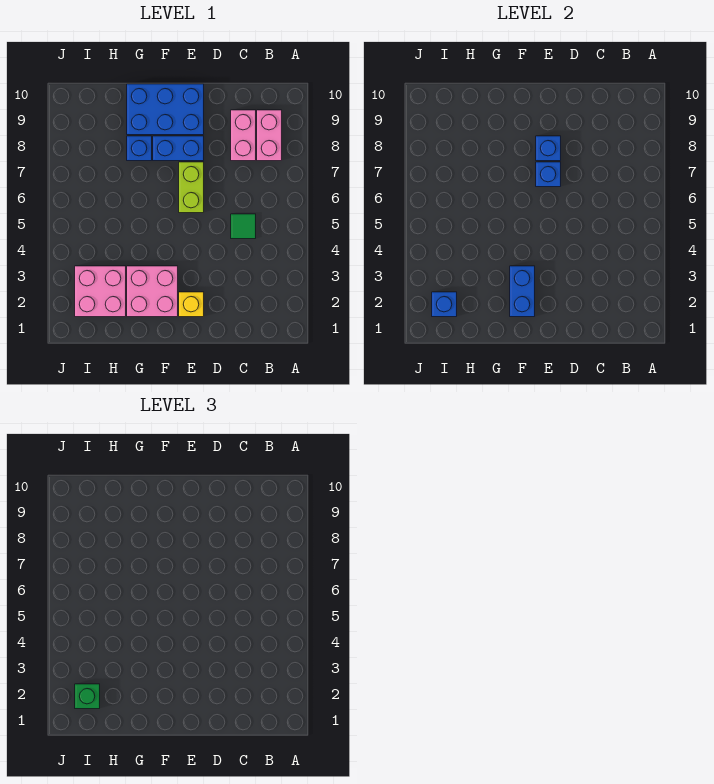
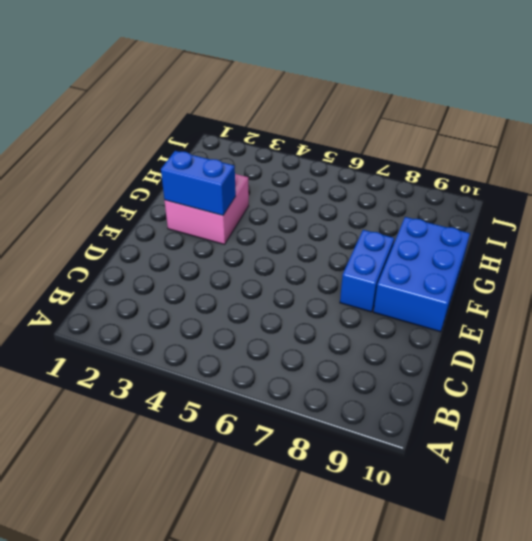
none -> pink brick B8:B9 level 1
none -> green tile C5 level 1
none -> pink brick C8:C9 level 1

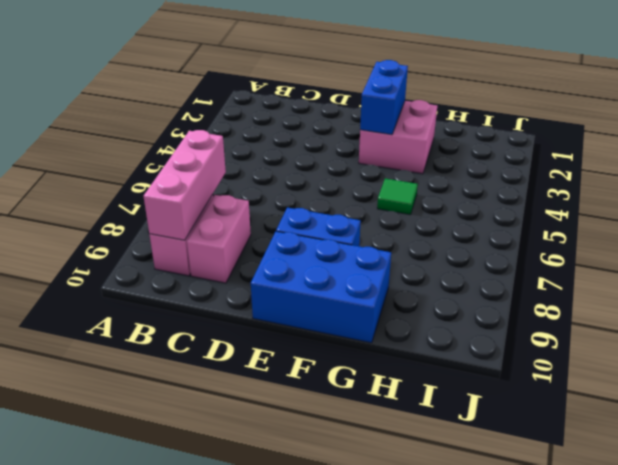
pink brick B7:B9 level 2 -> none
green tile G5 level 1 -> green tile C5 level 1
none -> yellow brick E2 level 1
none -> lime brick E6:E7 level 1
none -> blue brick G8 level 1

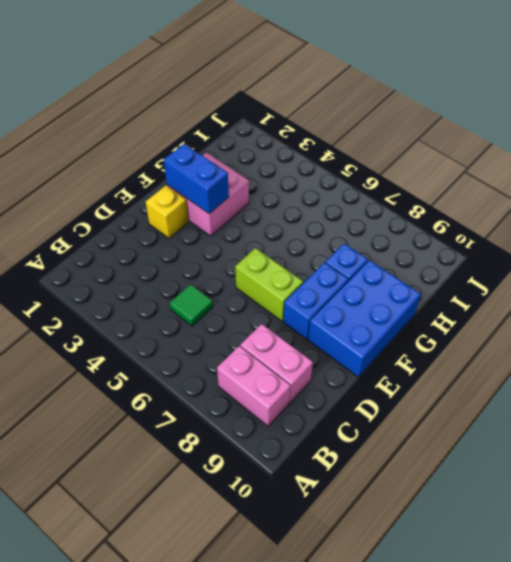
none -> pink brick H2:I3 level 1
none -> blue brick E7 level 2
none -> blue brick E8 level 2

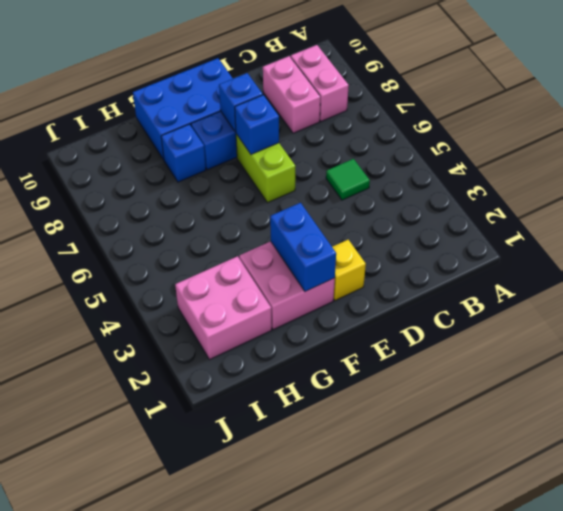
none -> blue brick I2 level 2
none -> green brick I2 level 3

